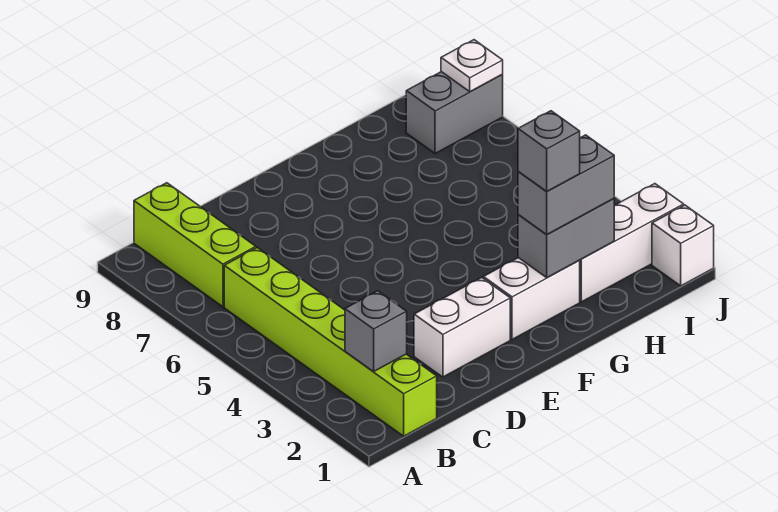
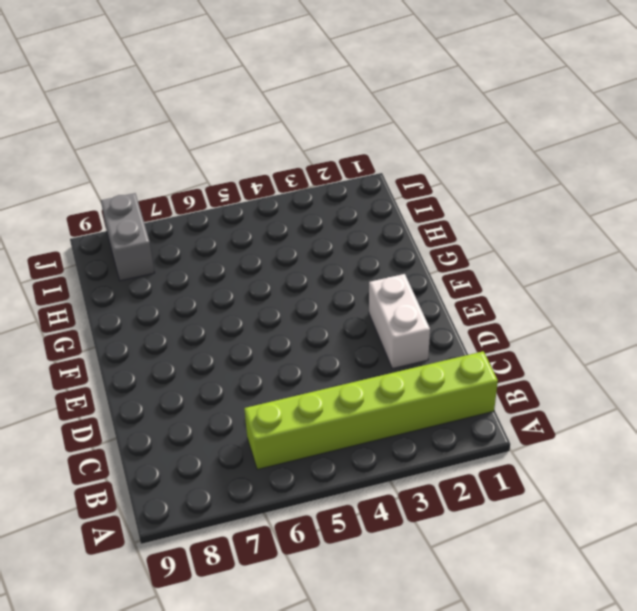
none -> lime brick B7:B9 level 1
none -> white brick F2:G2 level 1
none -> white brick H2:J2 level 1

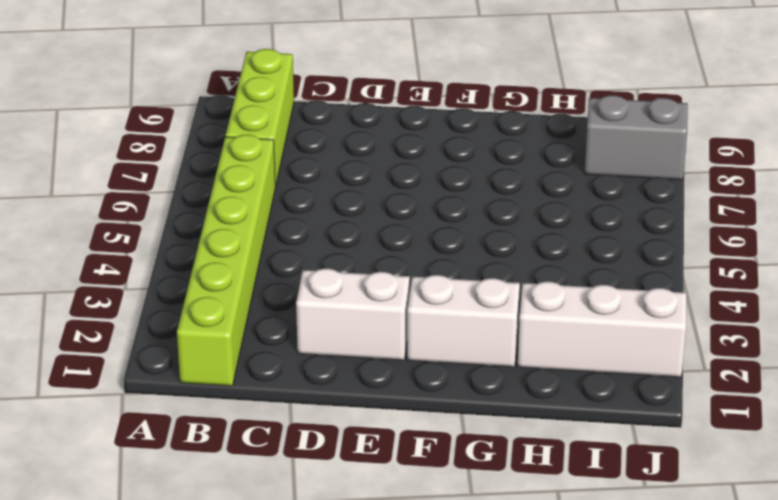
none -> white brick J1 level 1
none -> grey brick B2 level 2
none -> grey brick G2:H2 level 2

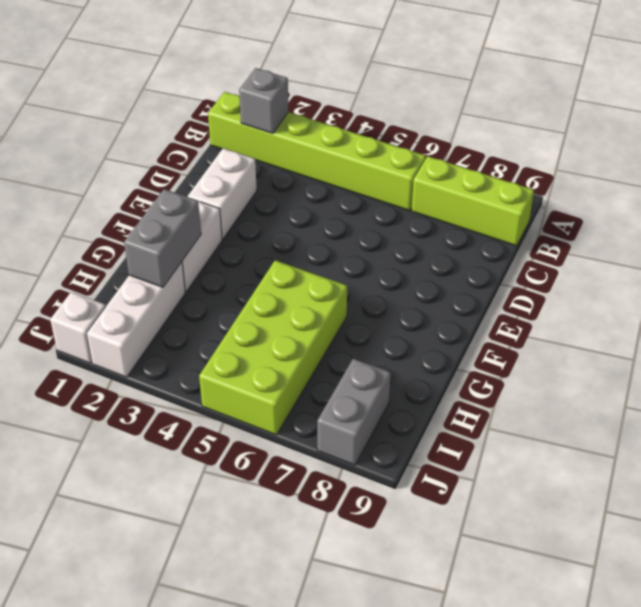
lime brick G5:J6 level 1 -> none
none -> white plate J8 level 2
none -> grey brick G2:H2 level 3
none -> grey brick G2 level 4

